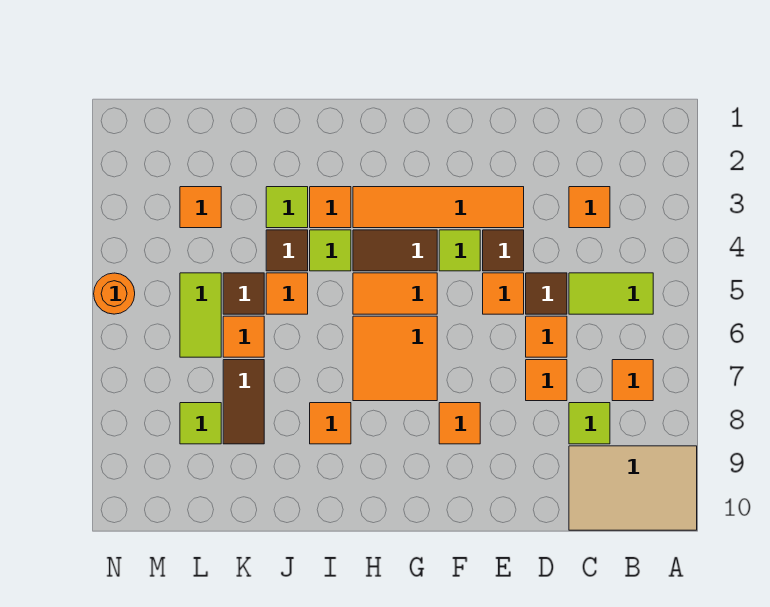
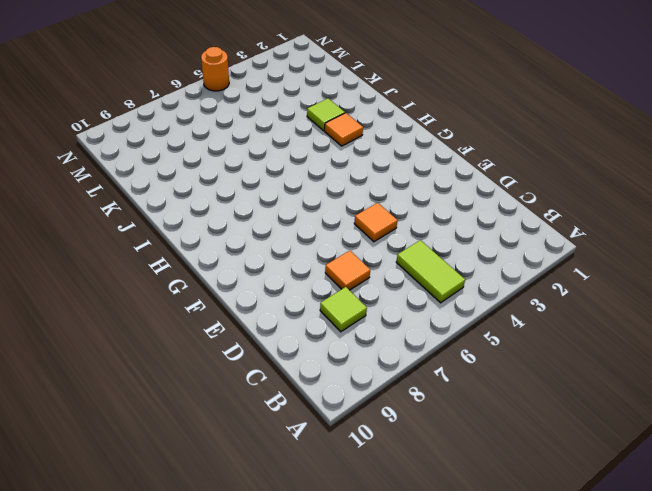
none -> tan tile A9:C10 level 1
none -> orange tile B7 level 1
none -> orange tile C3 level 1

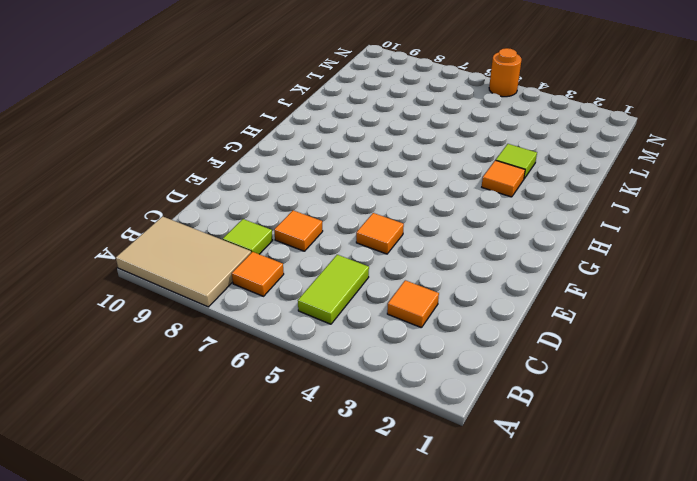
tan tile A8:B10 level 1 -> tan tile A9:C10 level 1
none -> brown tile D5 level 1
none -> orange tile D6 level 1
none -> orange tile E3:H3 level 1

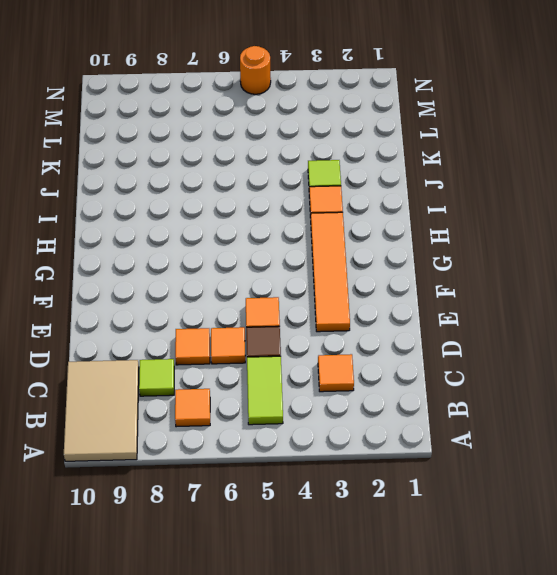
none -> brown tile E4 level 1
none -> lime tile F4 level 1
none -> orange tile F8 level 1

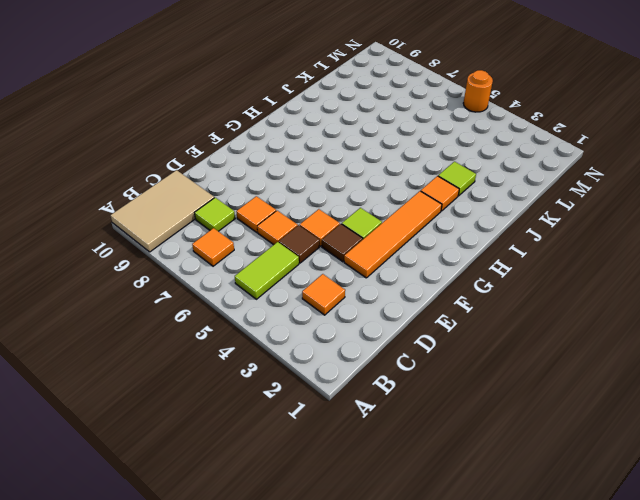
none -> orange tile F8 level 1
none -> brown tile G4:H4 level 1
none -> orange tile G5:H5 level 1

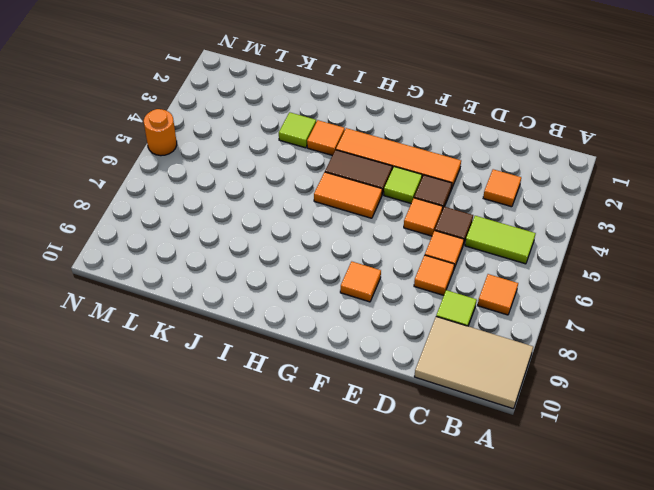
none -> orange tile G6:H7 level 1
none -> lime tile I4 level 1
none -> orange tile I8 level 1

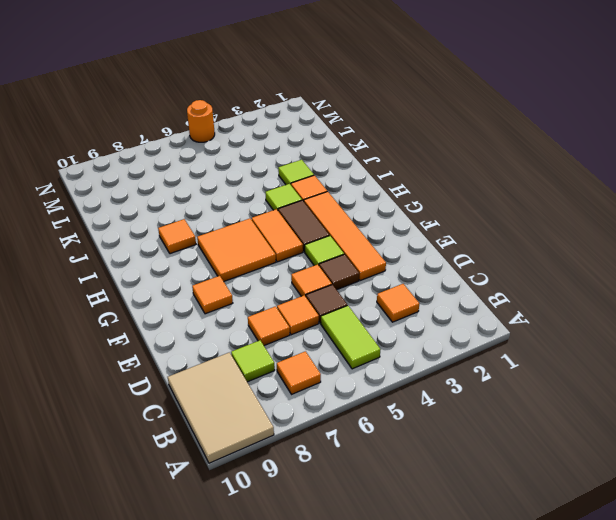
none -> brown tile J4 level 1
none -> orange tile J5 level 1
none -> brown tile K5 level 1

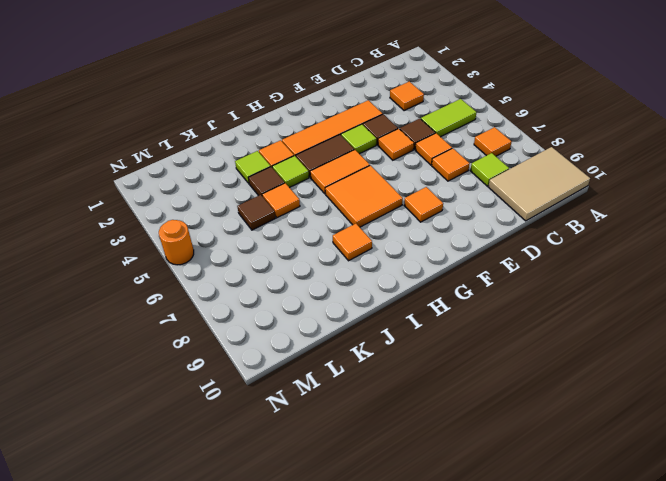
none -> orange tile K6 level 1
none -> brown tile K7:K8 level 1
none -> orange tile L3 level 1

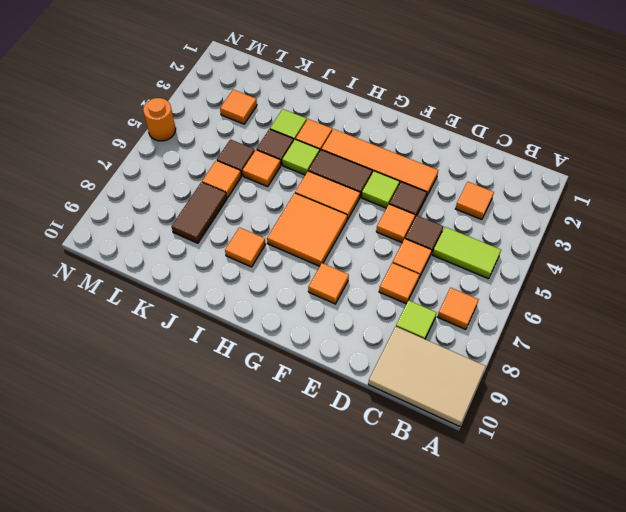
none -> lime tile L5:L6 level 1
none -> lime tile L8 level 1

